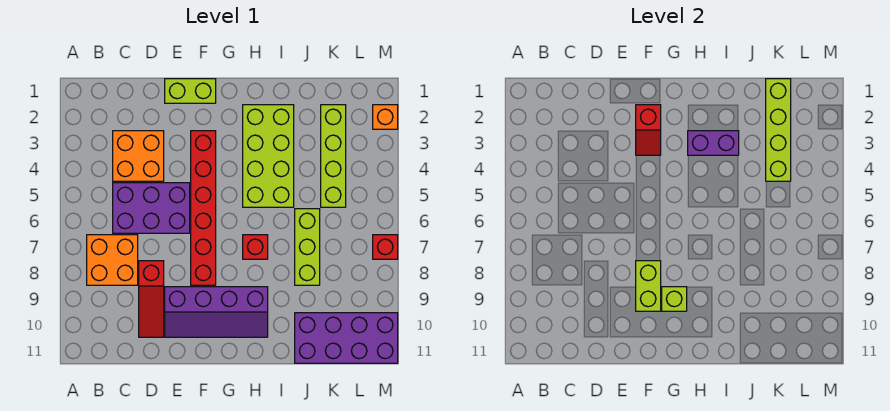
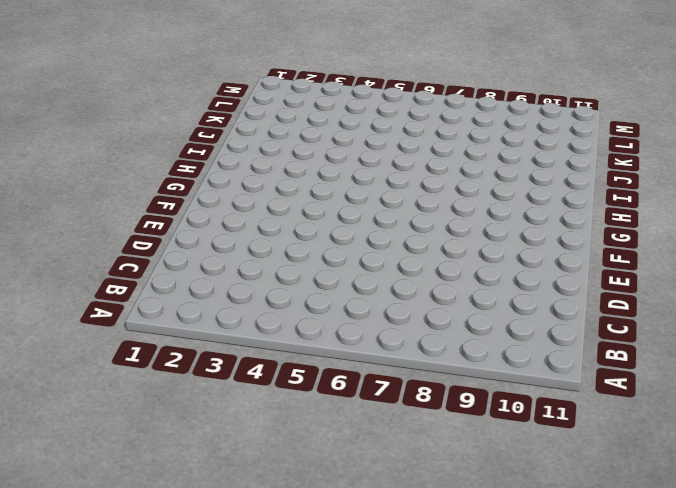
none -> orange brick B7:C8 level 1
none -> orange brick C3:D4 level 1
none -> purple brick C5:E6 level 1

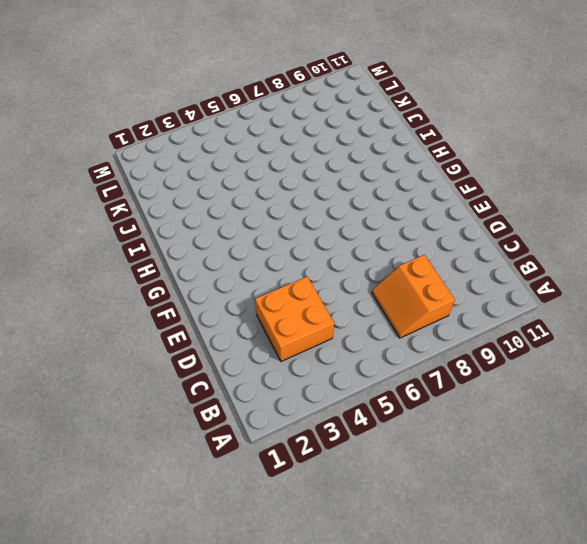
orange slope B7:C8 level 1 top 8 -> orange brick B7:C8 level 1
none -> purple brick C5:E6 level 1
none -> red slope D8:D10 level 1 top 8
none -> lime brick E1:F1 level 1

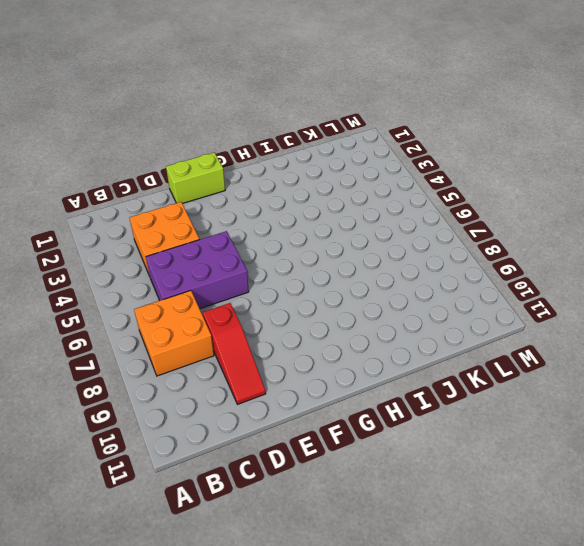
none -> purple slope E9:H10 level 1 top 9
none -> red brick F3:F8 level 1
none -> lime brick H2:I5 level 1

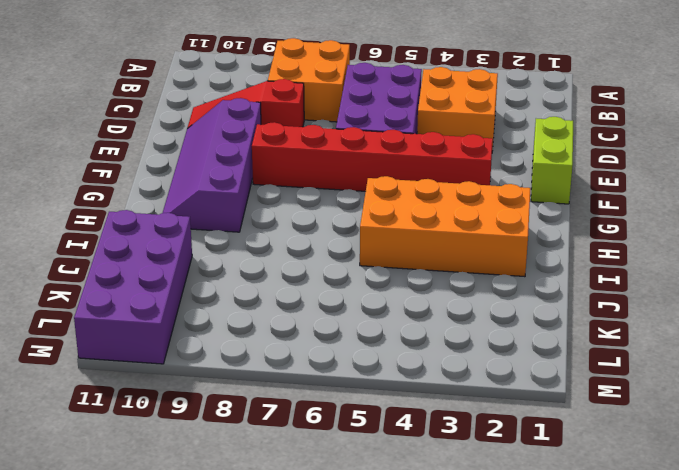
orange brick H2:I5 level 1 -> lime brick H2:I5 level 1
none -> red brick H7 level 1
none -> lime brick J6:J8 level 1
none -> lime brick K2:K5 level 1

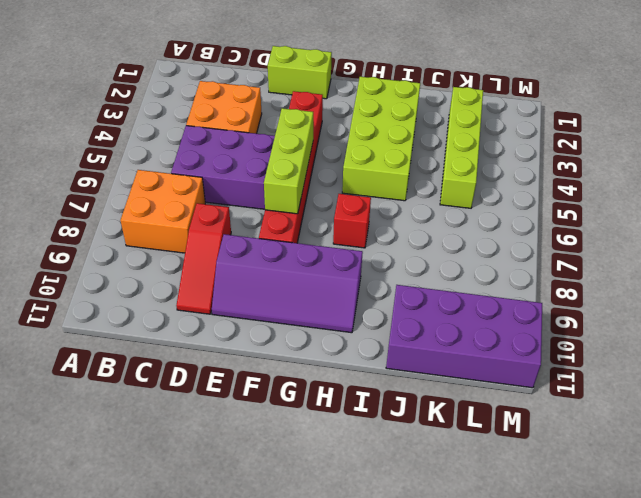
lime brick F5:F7 level 2 -> lime brick J6:J8 level 1
none -> orange brick M2 level 1
none -> red brick M7 level 1
none -> red slope F2:F3 level 2 top 2

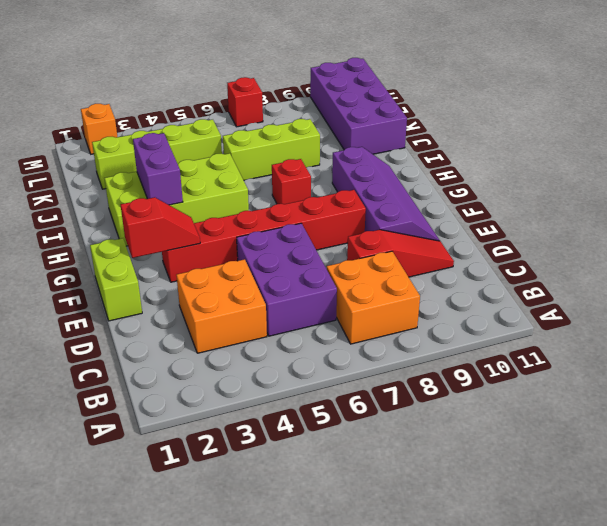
none -> lime brick F8:F9 level 2
none -> lime brick G9 level 2
none -> lime brick K1:K4 level 2

